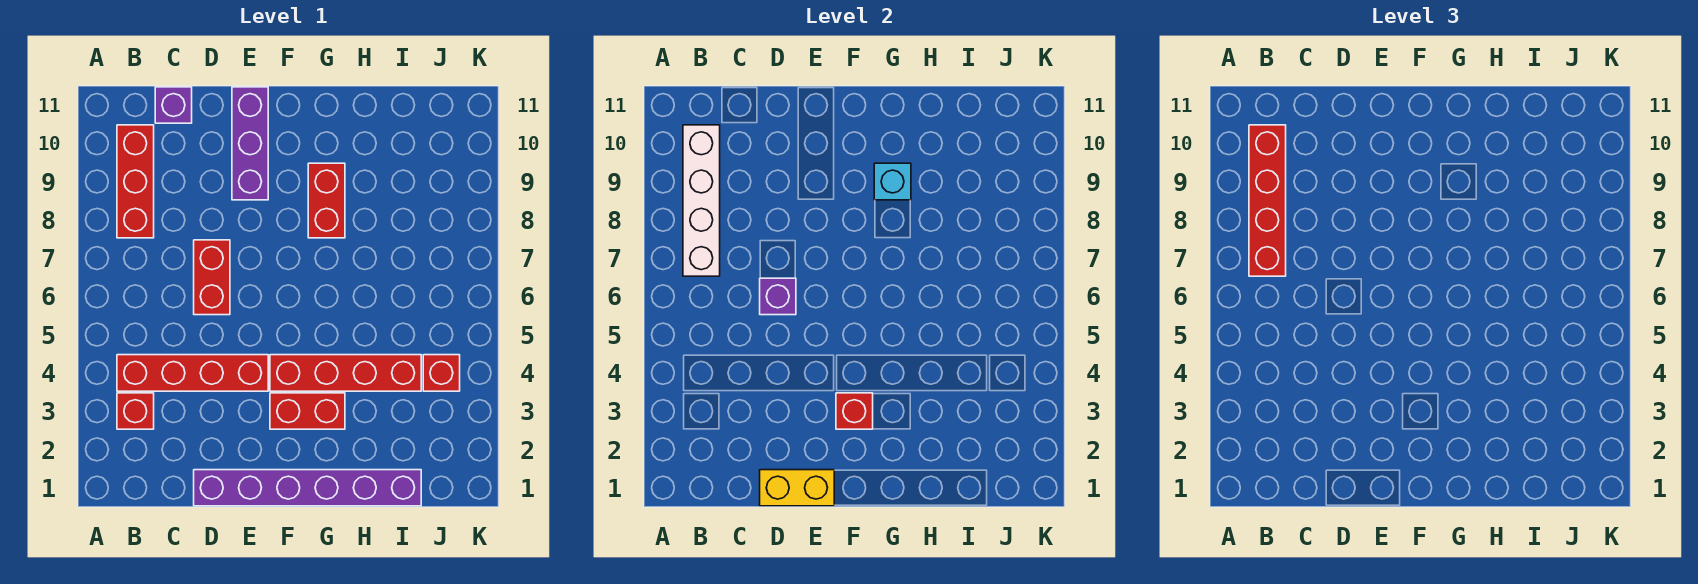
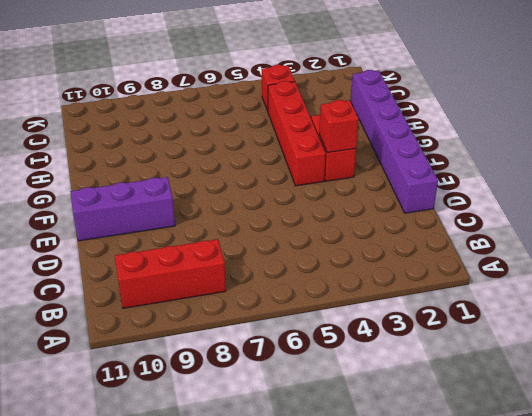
none -> red brick B3 level 1
none -> red brick B4:E4 level 1
none -> purple brick C11 level 1

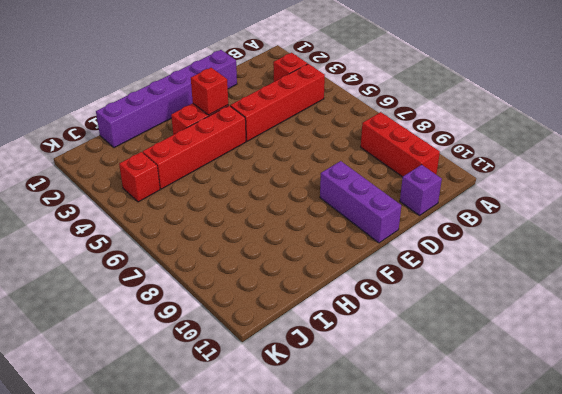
none -> red brick D6:D7 level 1
none -> red brick G8:G9 level 1
none -> white brick B7:B10 level 2

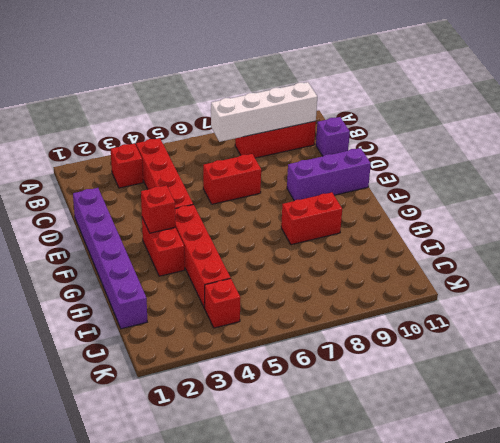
none -> yellow brick D1:E1 level 2
none -> purple brick D6 level 2
none -> cyan brick G9 level 2

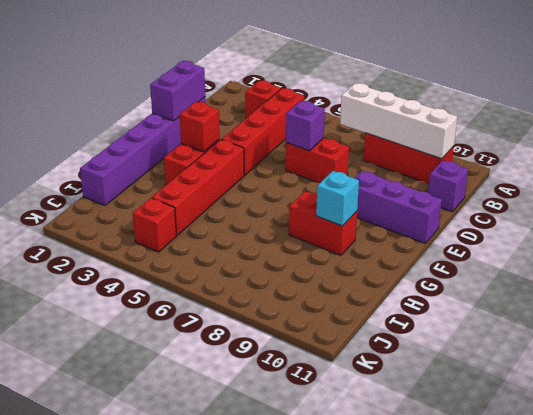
purple brick D1:E1 level 2 -> yellow brick D1:E1 level 2
none -> red brick B7:B10 level 3

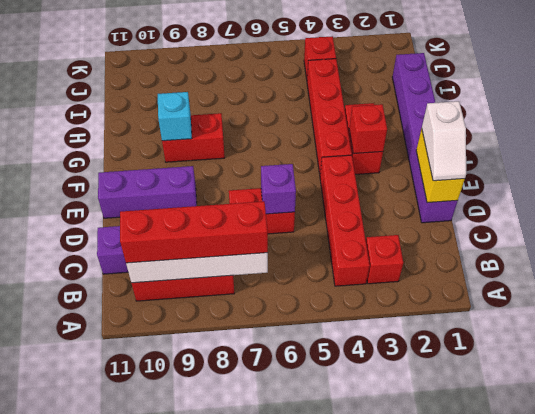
white slope D1:E1 level 3 top E -> none

